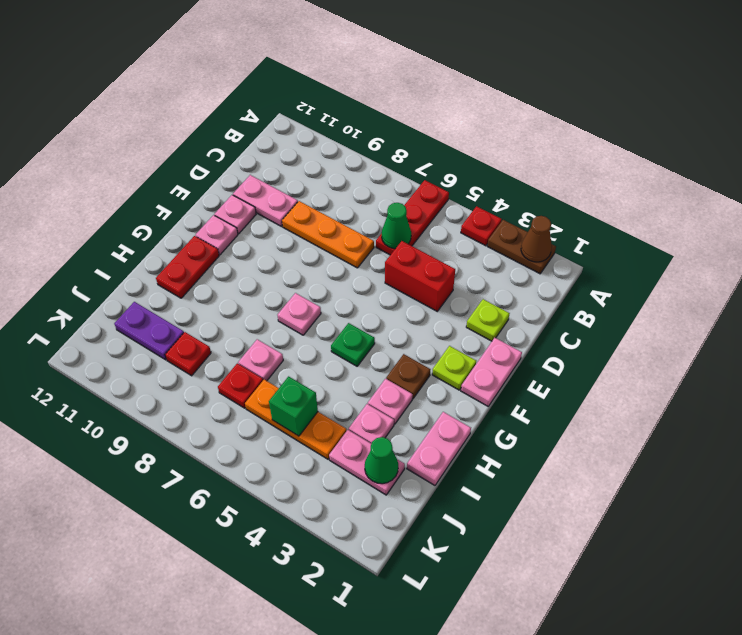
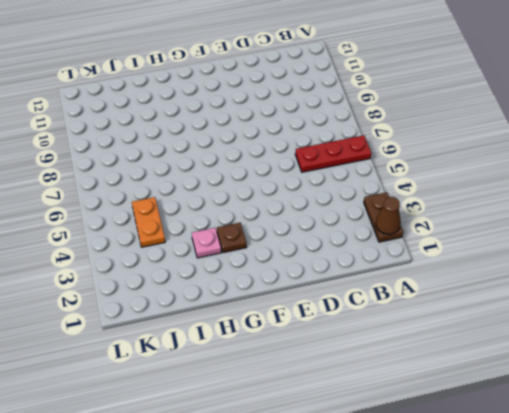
orange plate J4:J5 level 1 -> orange plate J4:J6 level 1
none -> red plate A4 level 1
none -> lime plate D2 level 1
none -> red brick D4:D5 level 1

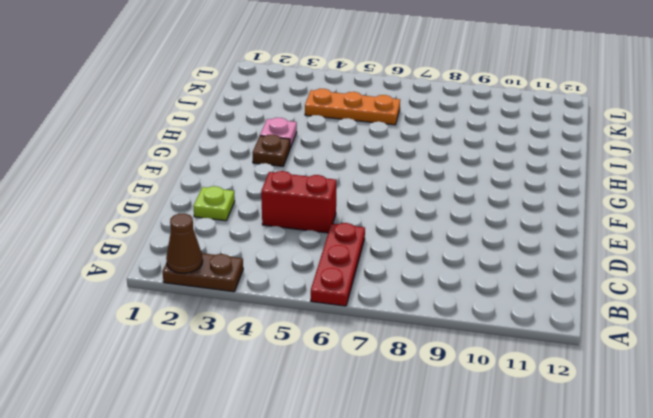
none -> red plate A4 level 1
none -> orange plate D7:D9 level 1
none -> pink plate D10:D11 level 1

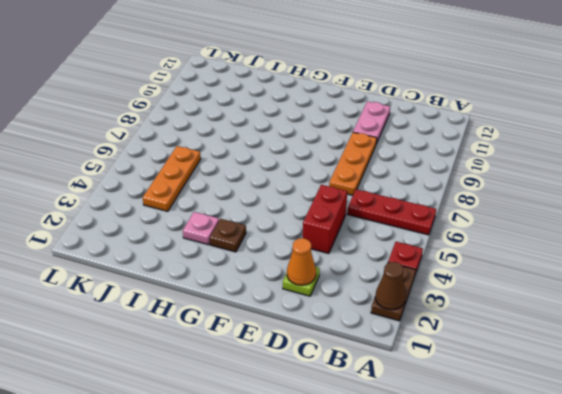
orange cone D2 level 2 -> none
none -> pink plate E1:F1 level 1
none -> pink plate E11 level 1
none -> lime plate F2 level 1

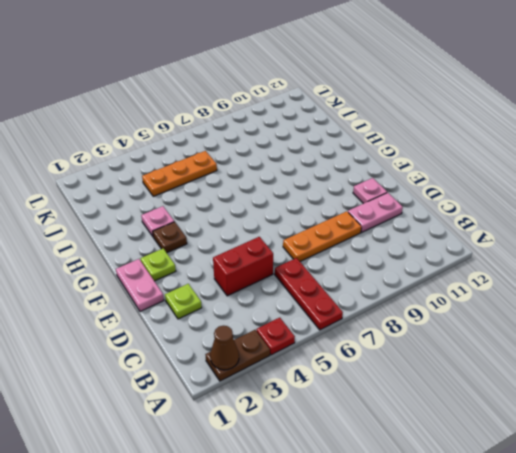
none -> pink plate F11 level 1
none -> green plate G5 level 1
none -> pink plate G7 level 1

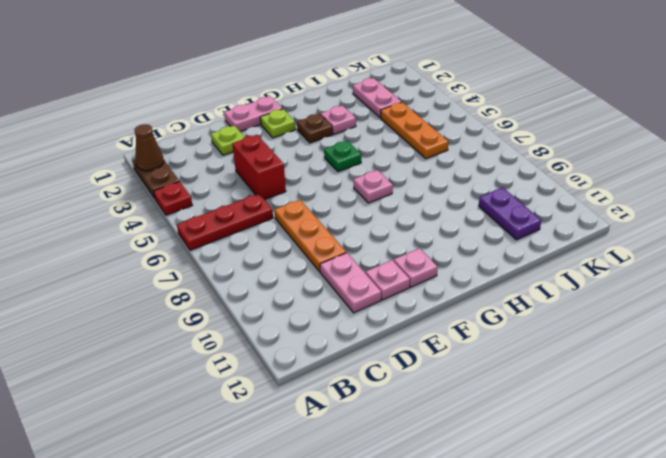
none -> red plate G11:H11 level 1
none -> pink plate H1:I1 level 1
none -> pink plate I3 level 1

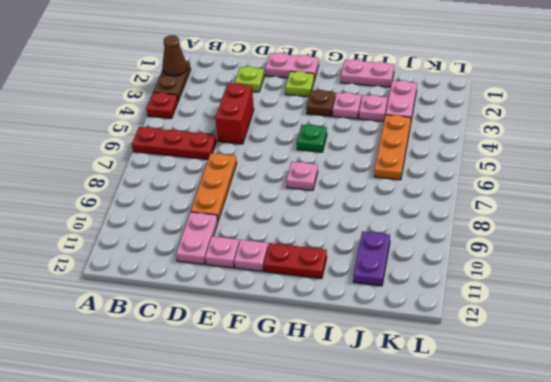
none -> pink plate I7 level 1
none -> red plate J7 level 1
none -> red plate J9 level 1

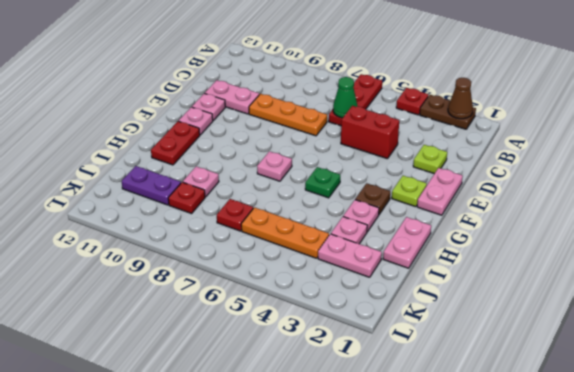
pink plate I9 level 1 -> pink plate I7 level 1
none -> green cone J2 level 2
none -> green brick J5 level 2

